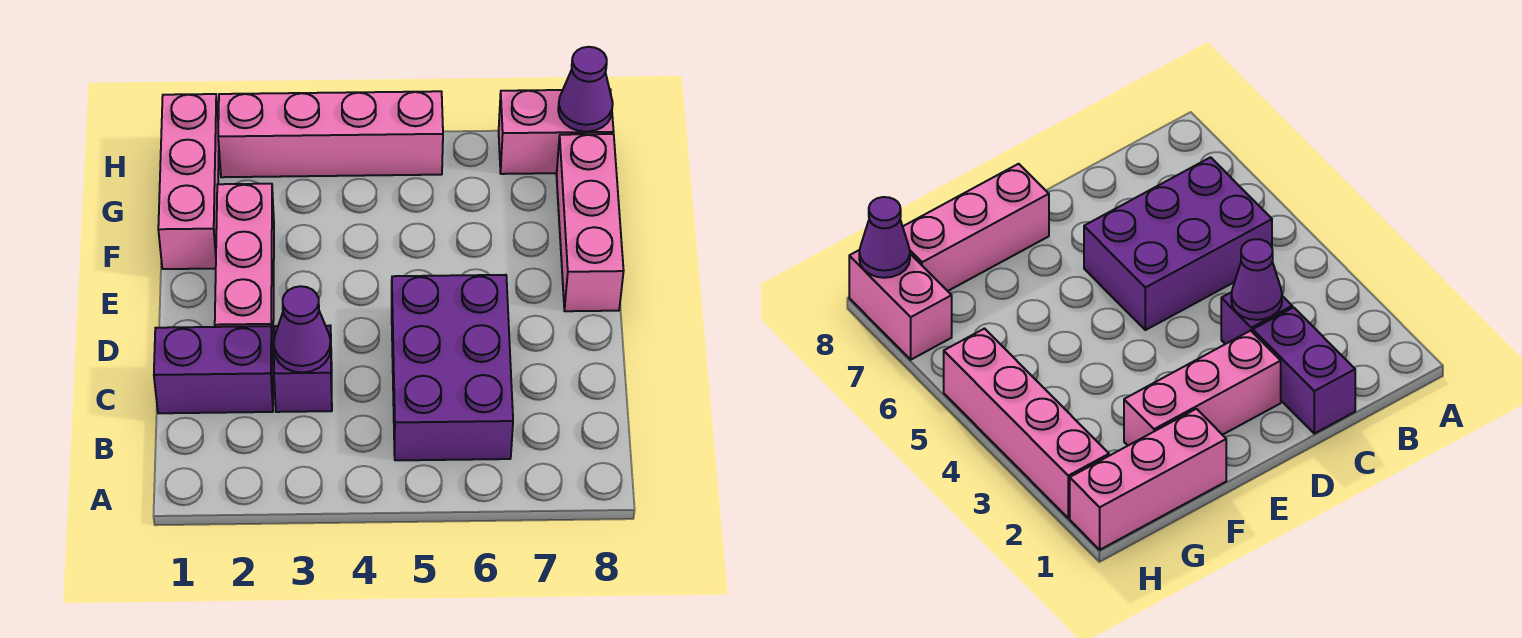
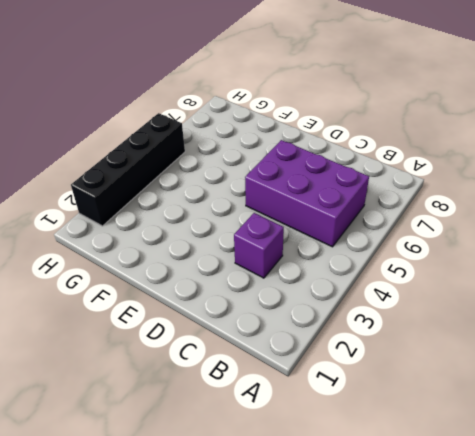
black brick H2:H5 level 1 -> pink brick H2:H5 level 1
none -> purple brick C1:C2 level 1
none -> pink brick D2:F2 level 1

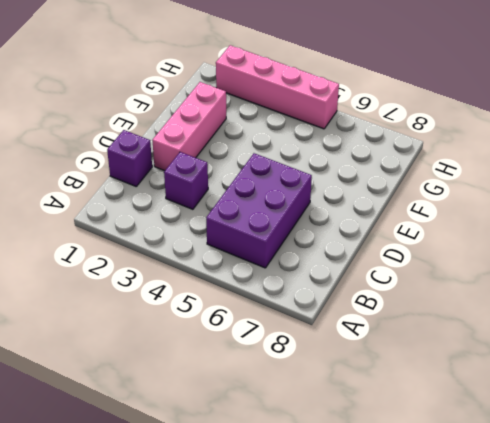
purple brick C1 level 1 -> purple brick C1:C2 level 1
none -> pink brick E8:G8 level 1
none -> pink brick F1:H1 level 1

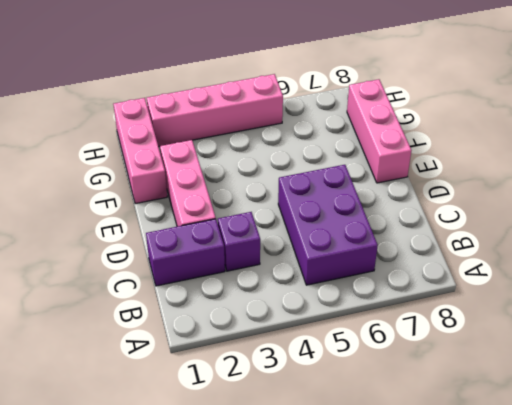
none -> pink brick H7:H8 level 1
none -> purple cone C3 level 2

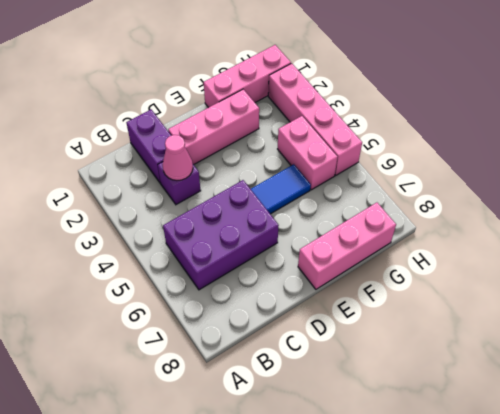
pink cone C3 level 2 -> purple cone C3 level 2
blue tile E5:F5 level 1 -> none
pink brick G4:G5 level 1 -> pink brick H7:H8 level 1
none -> purple cone H8 level 2

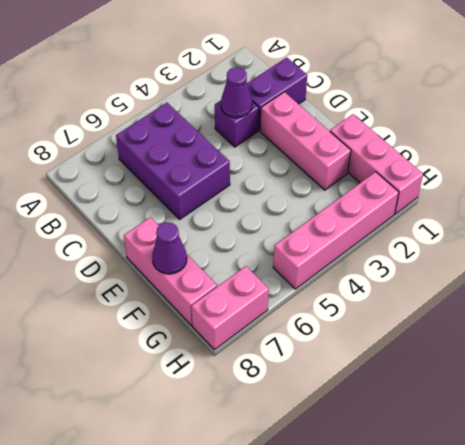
purple cone F8 level 2 -> purple cone H8 level 2

